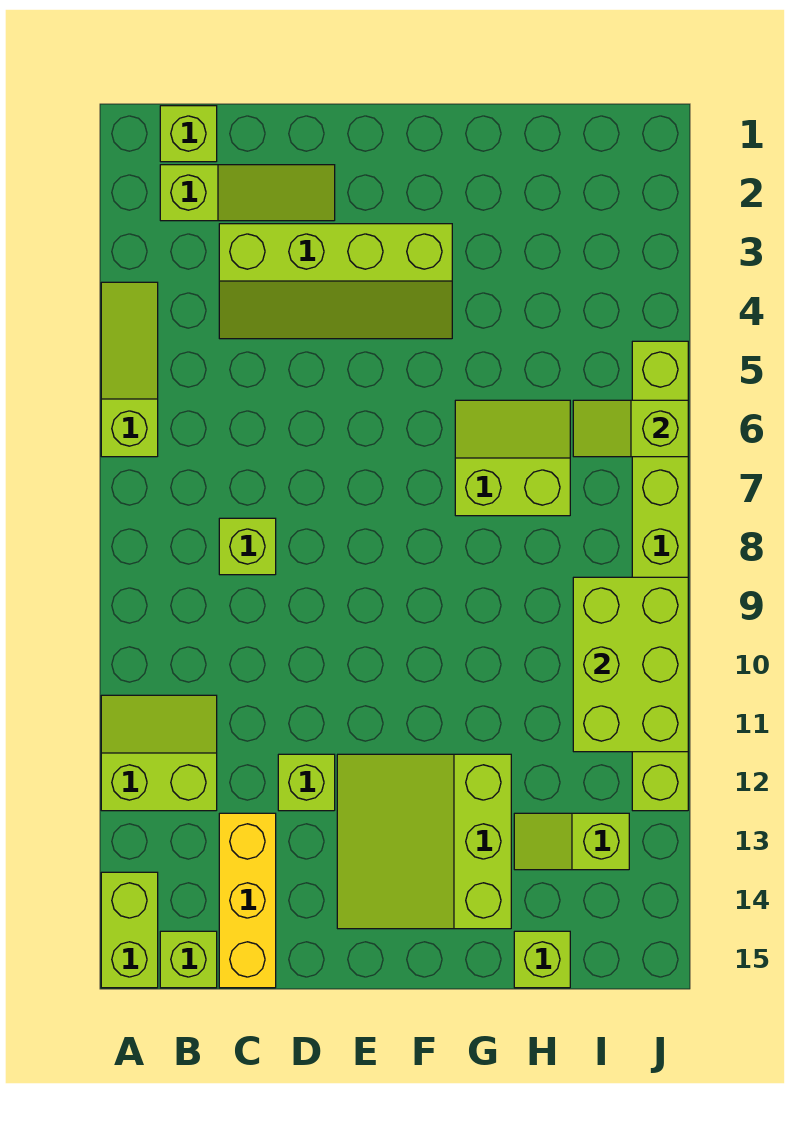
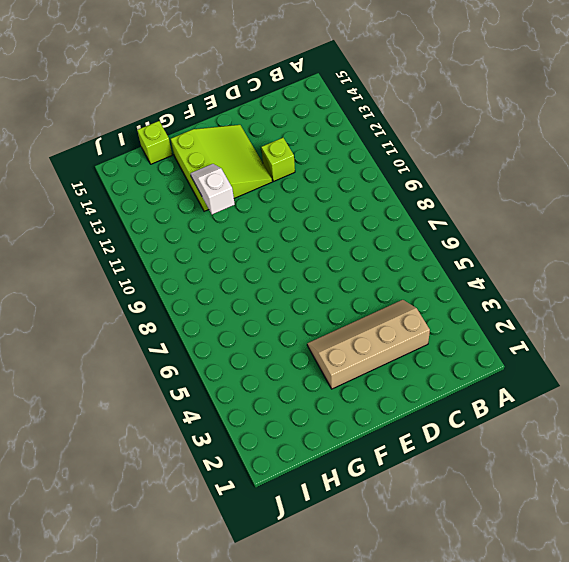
tan slope C3:F4 level 1 top 3 -> lime slope C3:F4 level 1 top 3
white slope G11:G12 level 2 top 11 -> none
none -> lime slope A4:A6 level 1 top 6
none -> lime slope A11:B12 level 1 top 12
none -> lime brick A14:A15 level 1

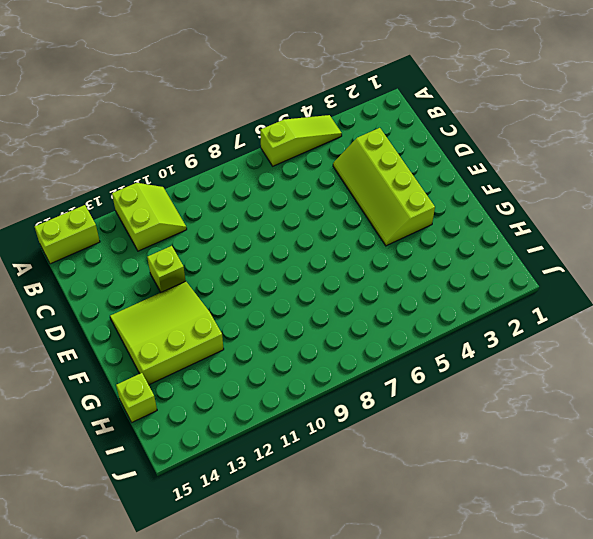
none -> lime brick B1 level 1
none -> lime slope B2:D2 level 1 top B
none -> lime brick B15 level 1

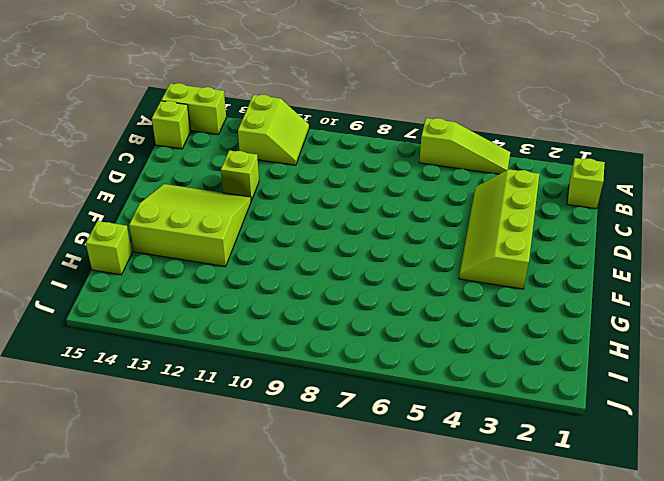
none -> lime slope B2:D2 level 1 top B
none -> lime brick C8 level 1
none -> yellow brick C13:C15 level 1

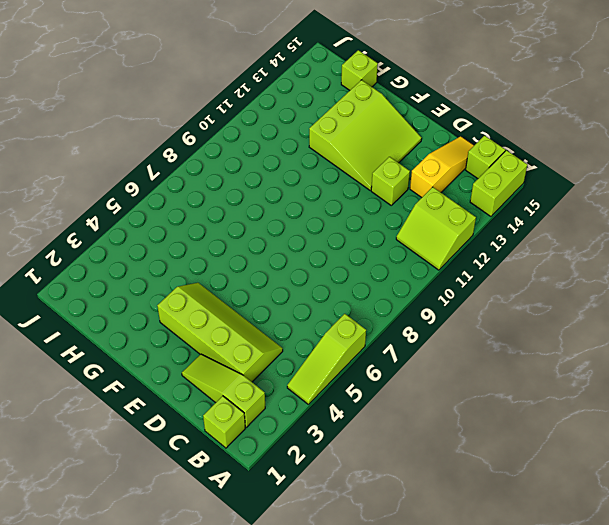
yellow slope C13:C15 level 1 top 13 -> yellow brick C13:C15 level 1
none -> lime brick C8 level 1
none -> lime slope G6:H7 level 1 top 7
none -> lime slope H13:I13 level 1 top I

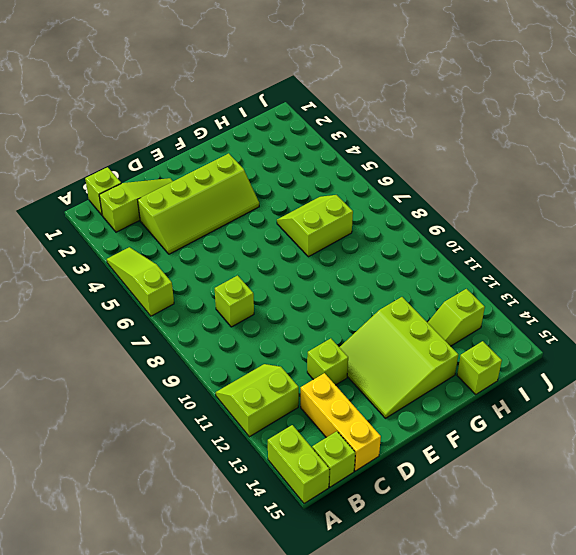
none -> lime brick J5:J12 level 1
none -> lime slope I6:J6 level 2 top J
none -> lime brick I9:J11 level 2

